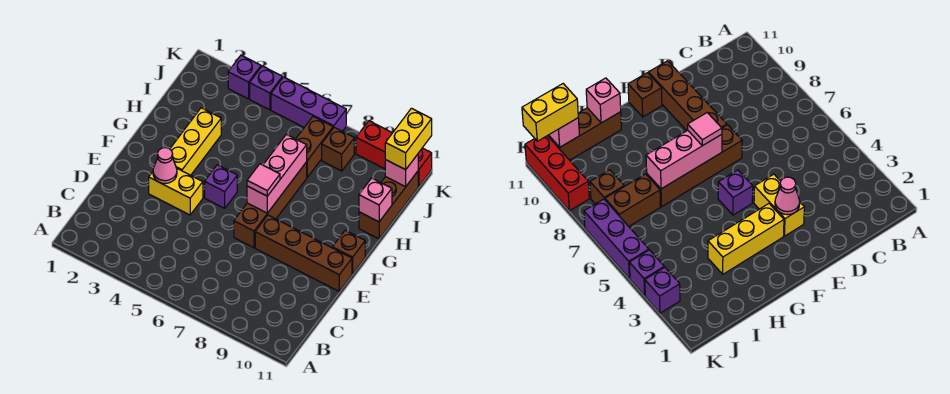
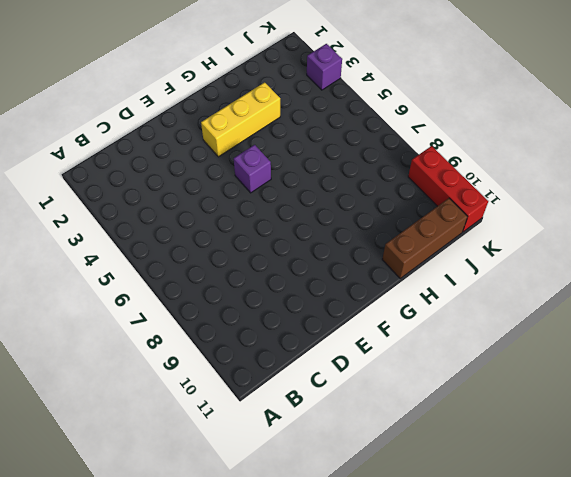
none -> yellow brick E3:E4 level 1
none -> brown brick E7:H7 level 1
none -> brown brick E8:E11 level 1

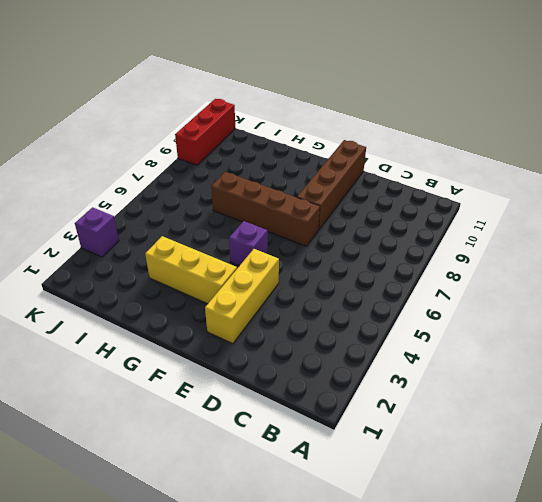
yellow brick E2:E4 level 1 -> yellow brick E3:E4 level 1
none -> brown brick F11 level 1
none -> brown brick H11:J11 level 1
none -> brown brick I7:J7 level 1

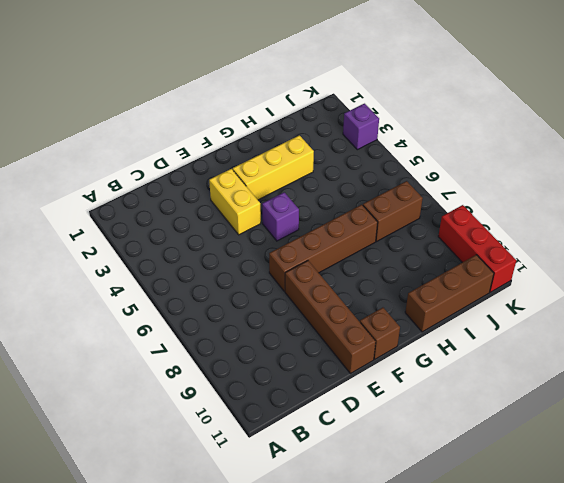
none -> brown brick J8 level 1
none -> purple brick K4 level 1
none -> purple brick K5:K7 level 1

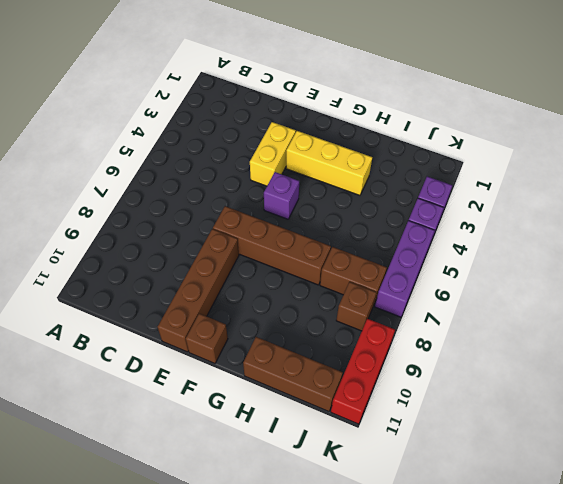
none -> pink cone E3 level 2
none -> pink brick F7:H7 level 2
none -> pink brick H11 level 2

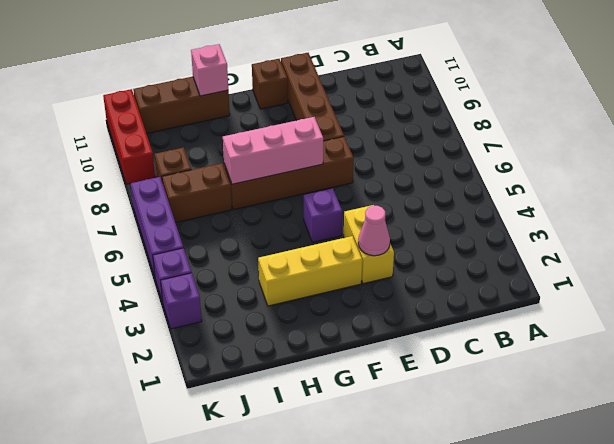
none -> pink brick J11 level 2
none -> pink tile F7 level 3
none -> yellow brick J11:K11 level 3

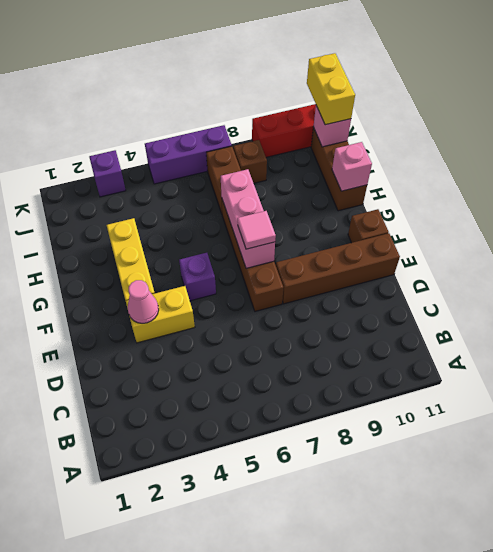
none -> purple brick K4 level 1

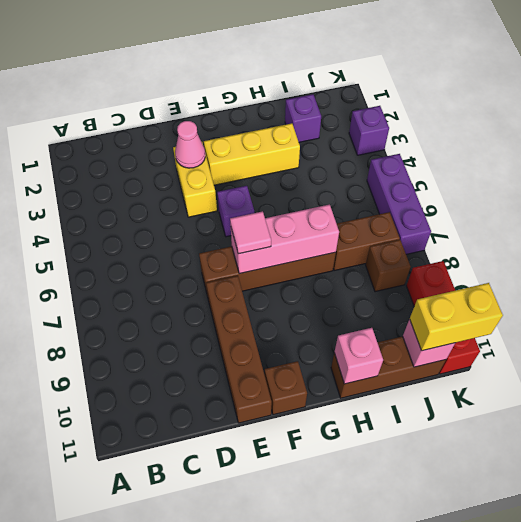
purple brick I2 level 1 -> purple brick K4 level 1

